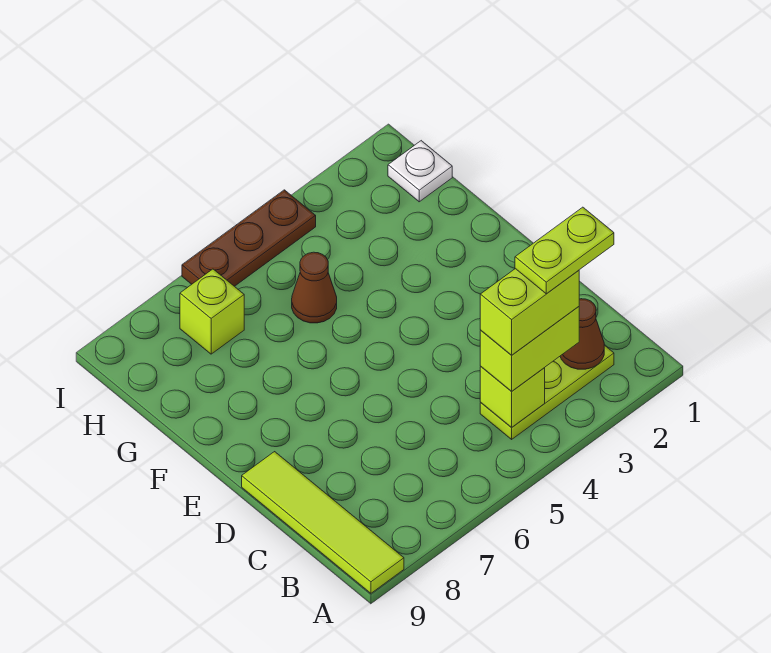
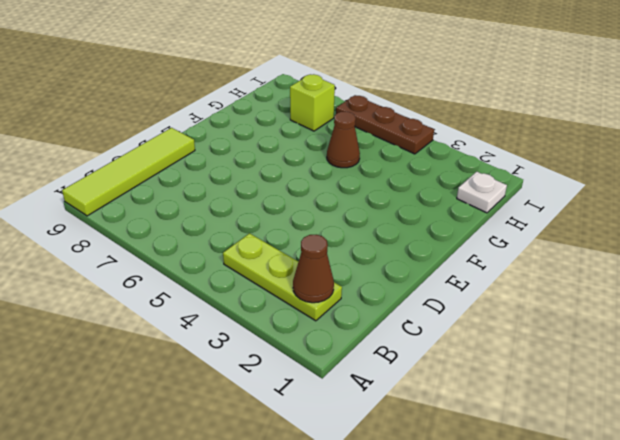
none -> lime brick B4 level 2
none -> lime brick B3:B4 level 3

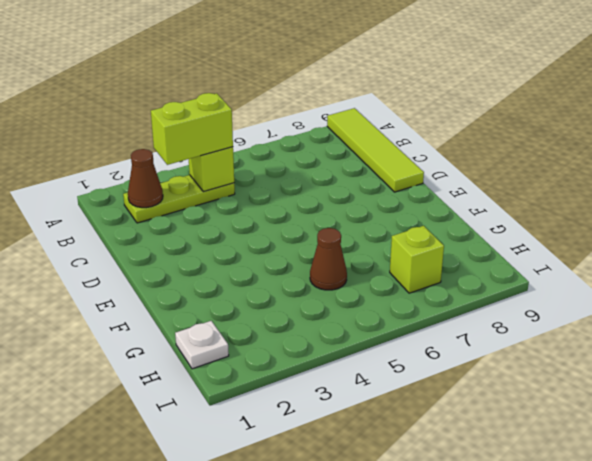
none -> brown plate I4:I6 level 1
none -> lime brick B3:B4 level 4

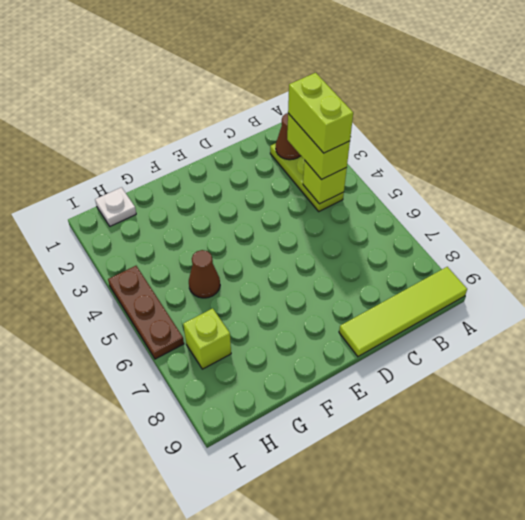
none -> lime plate B2:B3 level 5

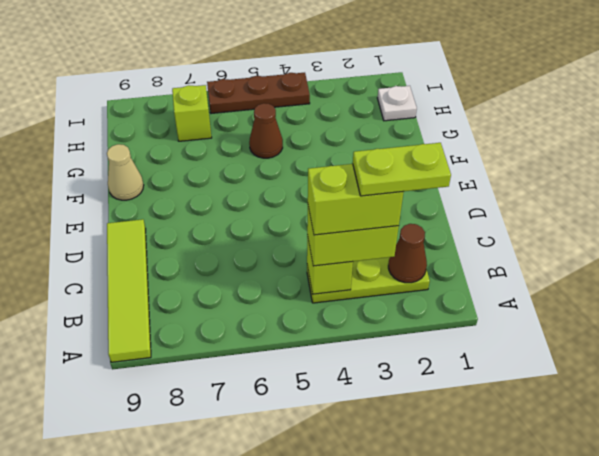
tan cone F9 level 1 -> none

